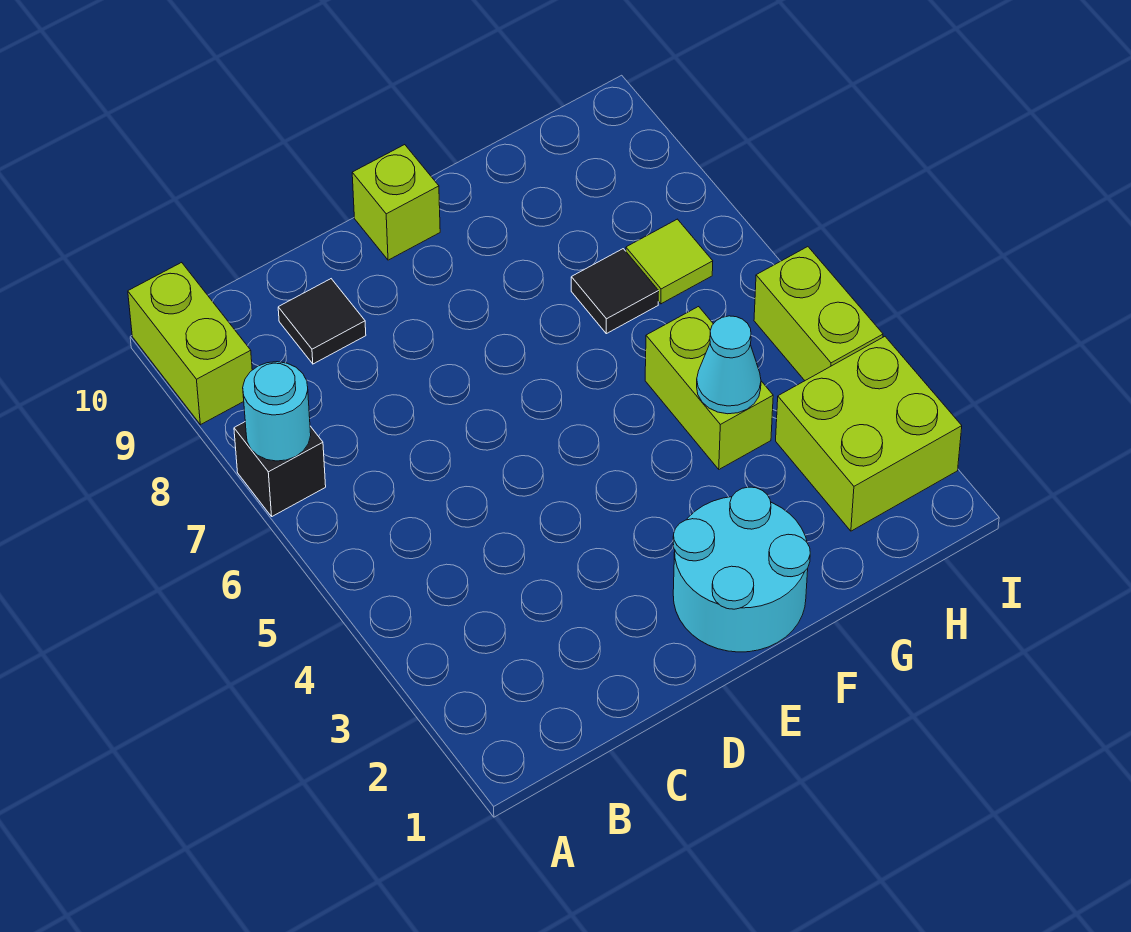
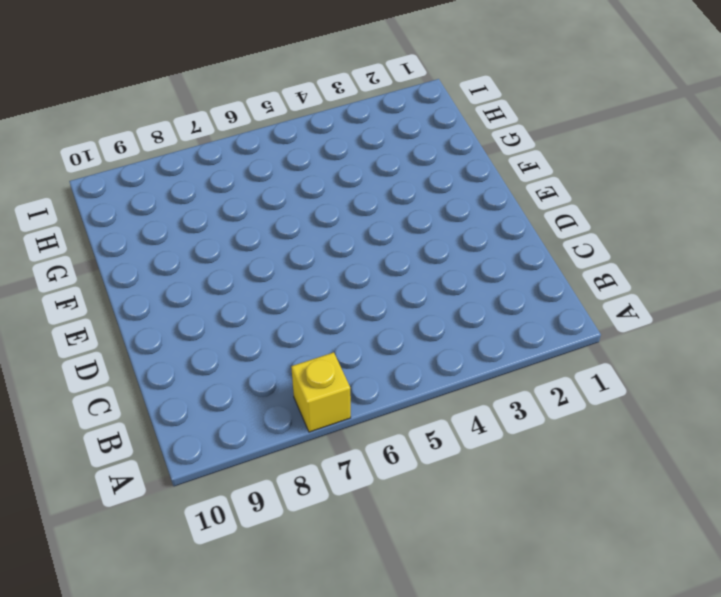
yellow brick A7 level 1 -> black brick A7 level 1
none -> lime brick A9:A10 level 1
none -> black tile C9 level 1
none -> cyan round brick E1:F2 level 1

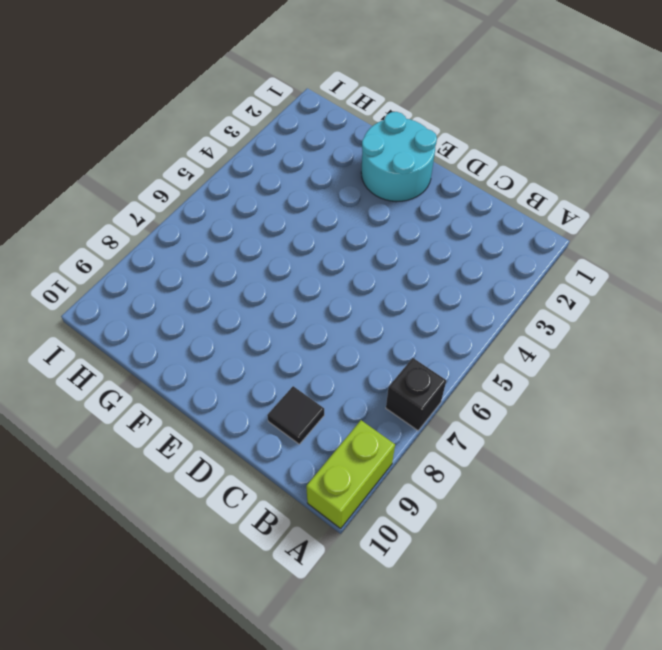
none -> lime brick E10 level 1
none -> lime brick G4:G5 level 1
none -> black tile G7 level 1

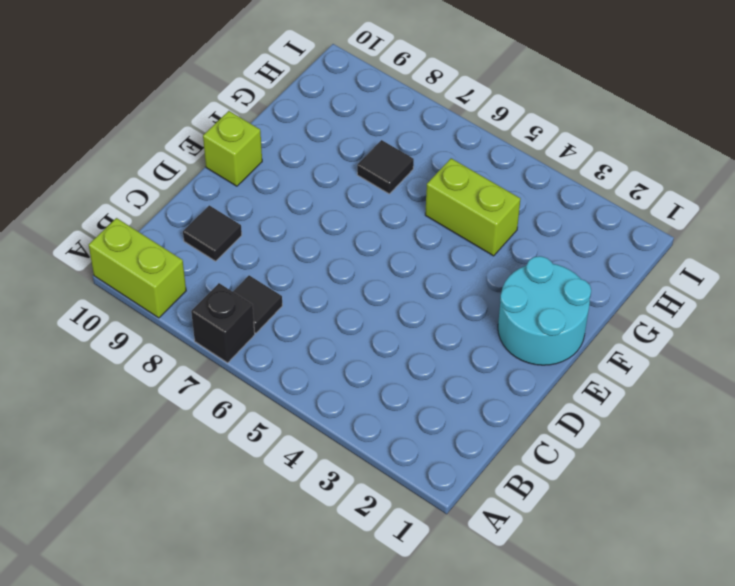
black tile B7 level 1 -> none
none -> lime brick H2:I3 level 1
none -> lime tile H7 level 1
none -> lime brick I4:I5 level 1

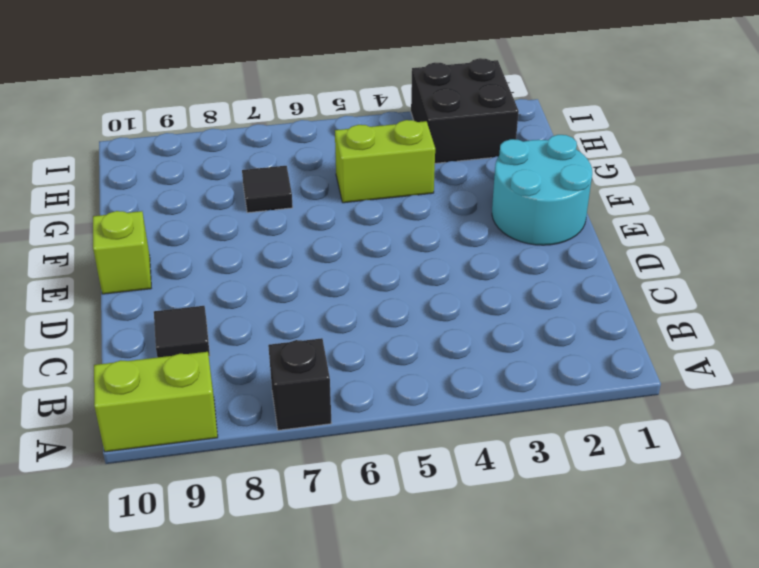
black brick H2:I3 level 1 -> lime brick H2:I3 level 1
none -> lime tile H7 level 1
none -> lime brick I4:I5 level 1
none -> cyan round brick A7 level 2

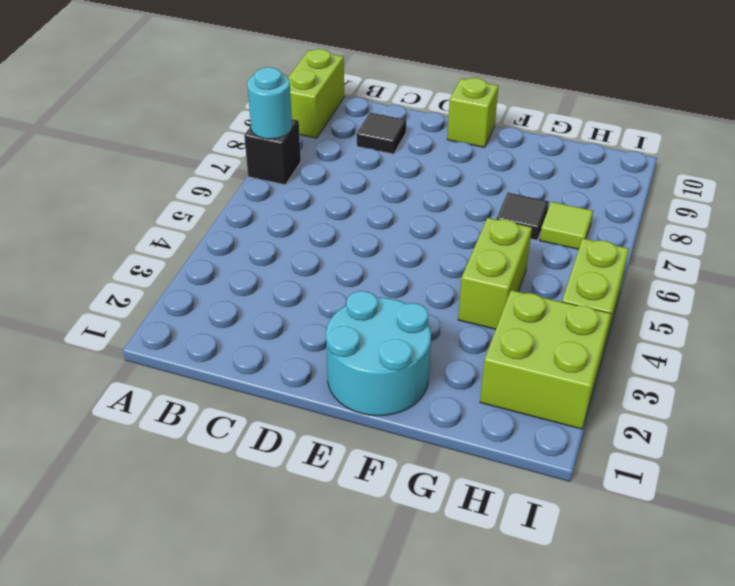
none -> cyan cone G4 level 2

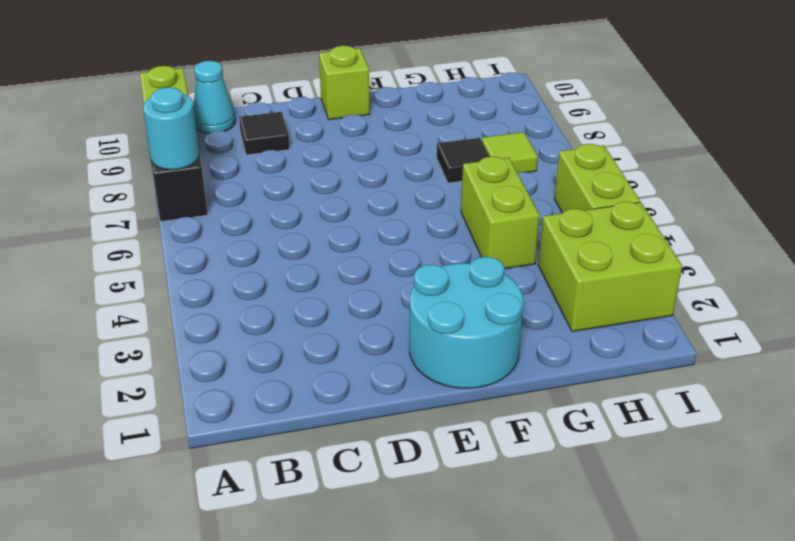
cyan cone B10 level 1 -> cyan cone G4 level 2

